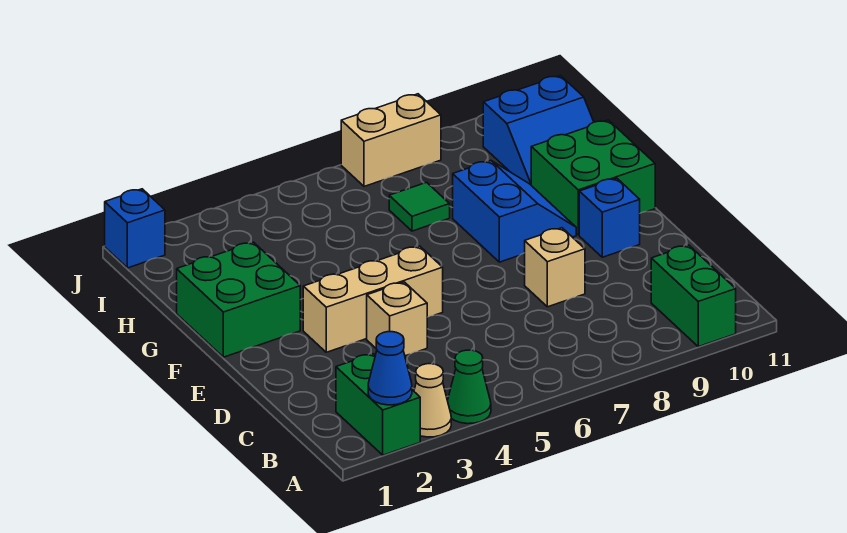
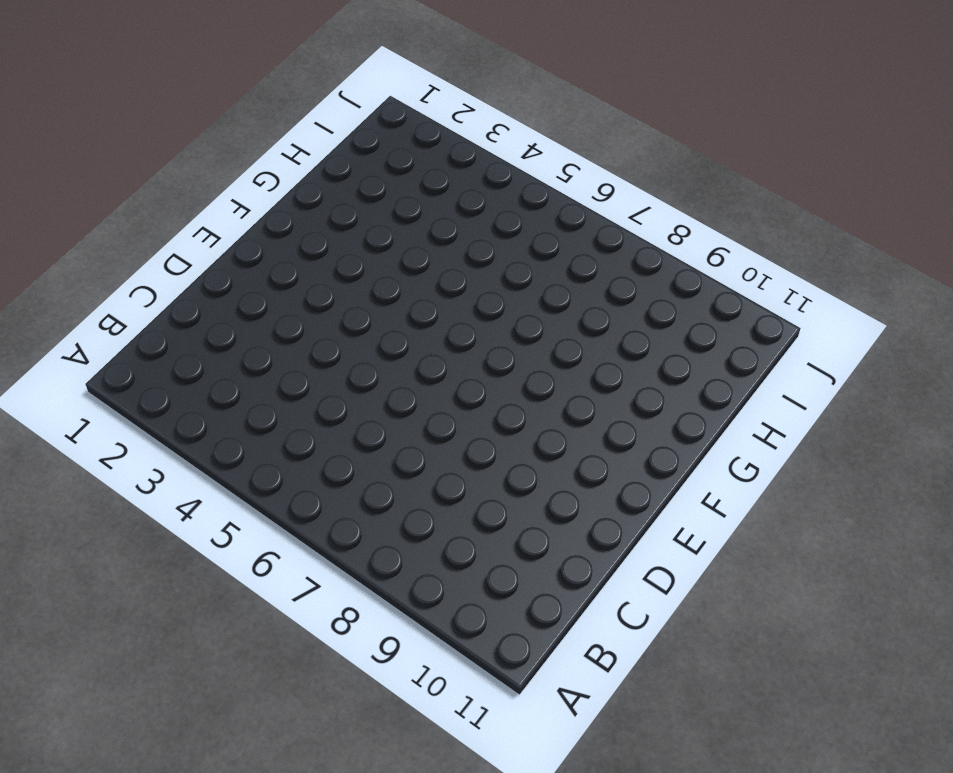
none -> green brick A2:B2 level 1
none -> tan cone A3 level 1
none -> green cone A4 level 1

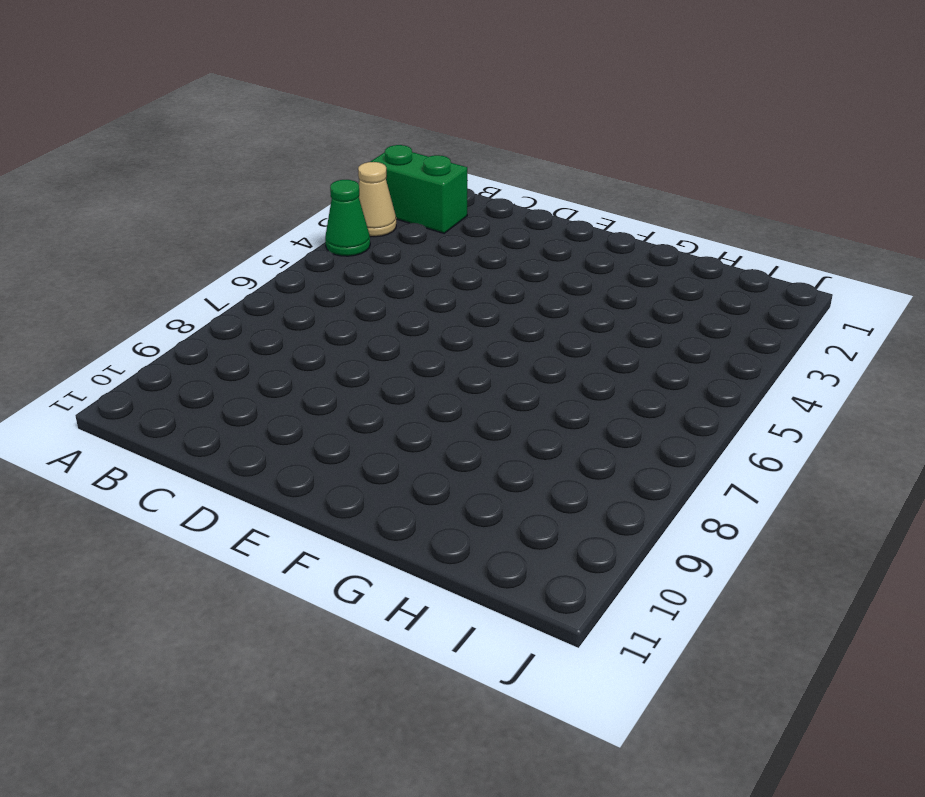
none -> green brick A10:B10 level 1
none -> tan brick D4 level 1
none -> tan brick D8 level 1

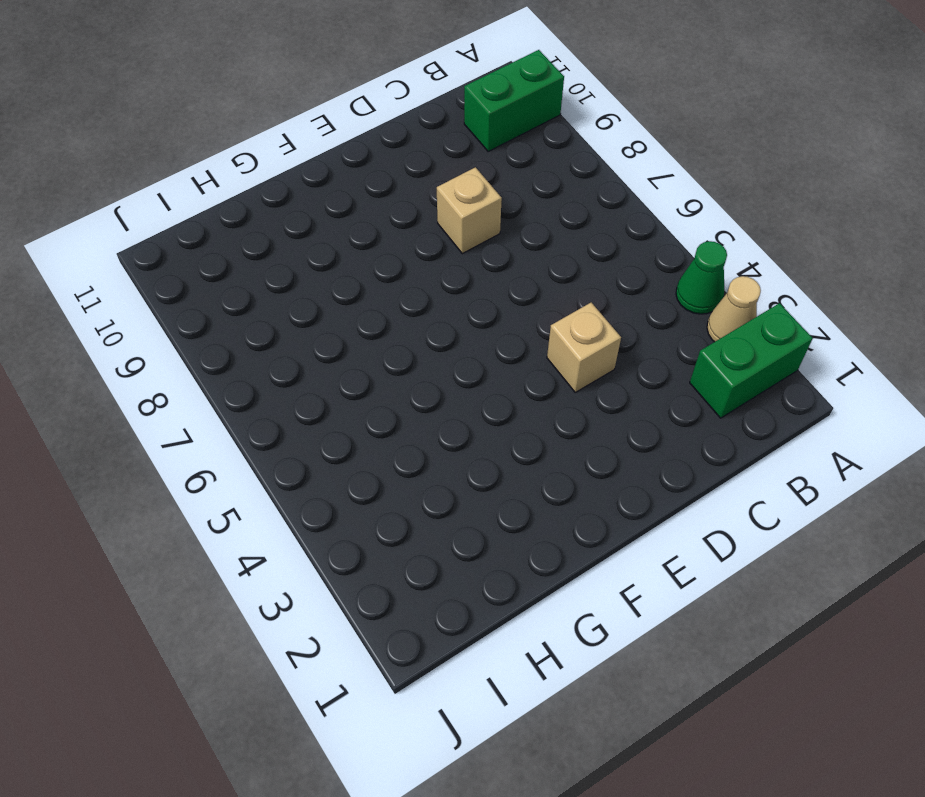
none -> tan brick E3:E5 level 1
none -> blue brick E10 level 1
none -> green brick F1:G2 level 1

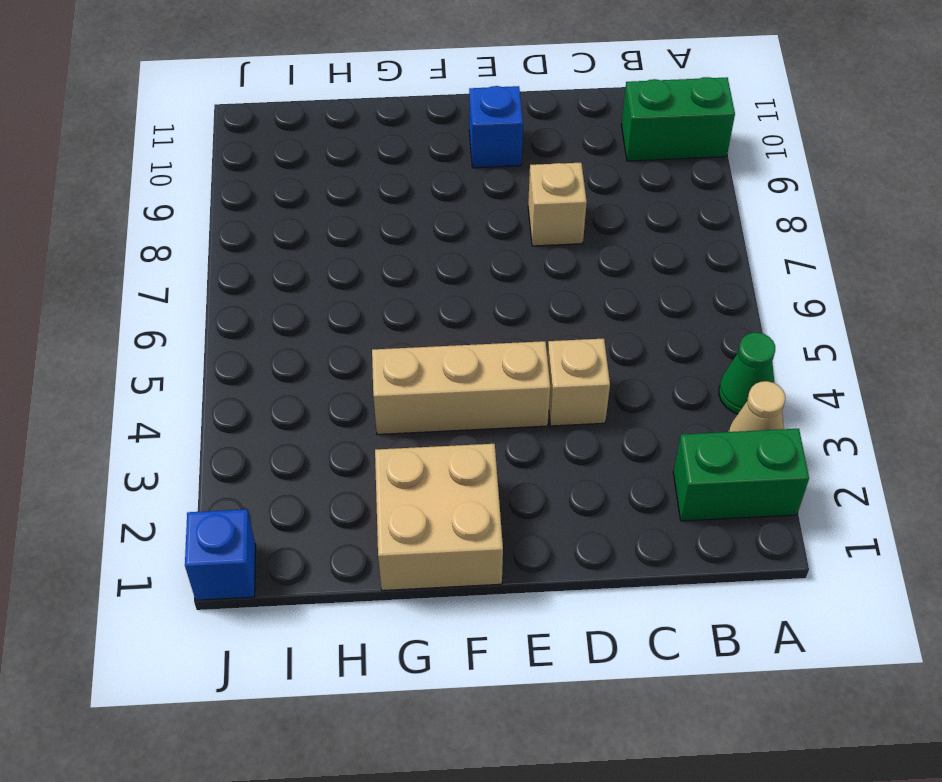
tan brick E4:G4 level 1 -> tan brick E3:E5 level 1
tan brick F1:G2 level 1 -> green brick F1:G2 level 1
none -> blue slope F8:G9 level 1 top 8
none -> green brick F10:G11 level 1
none -> green tile H7 level 1

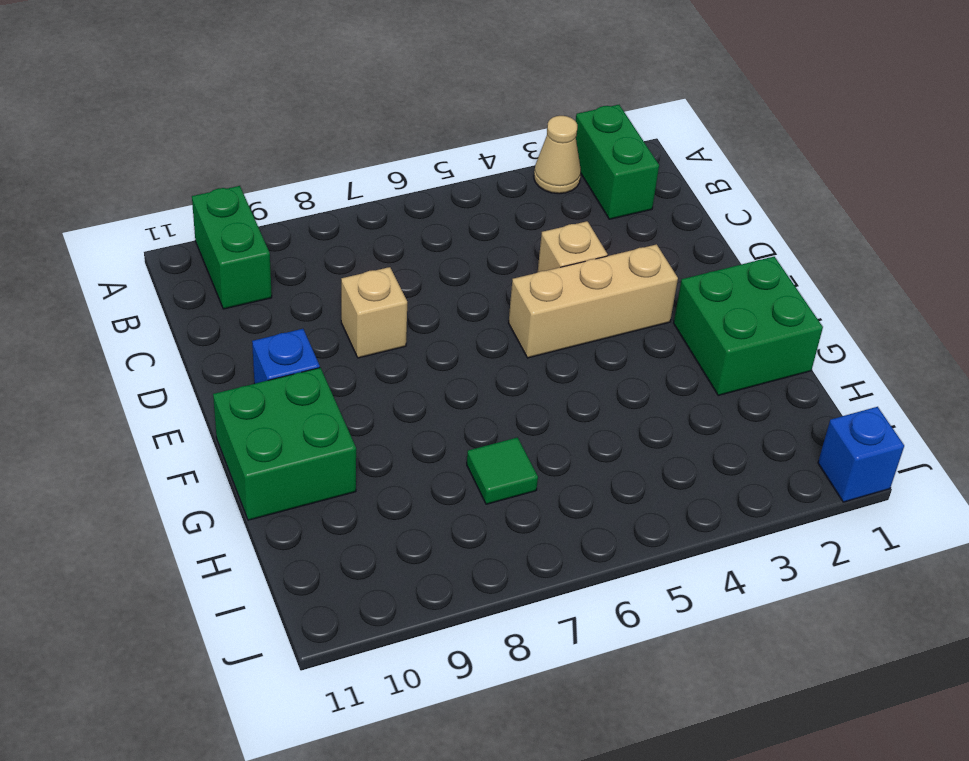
none -> green cone A4 level 1
none -> blue slope F8:G9 level 1 top 8
none -> blue slope H10:I11 level 1 top I

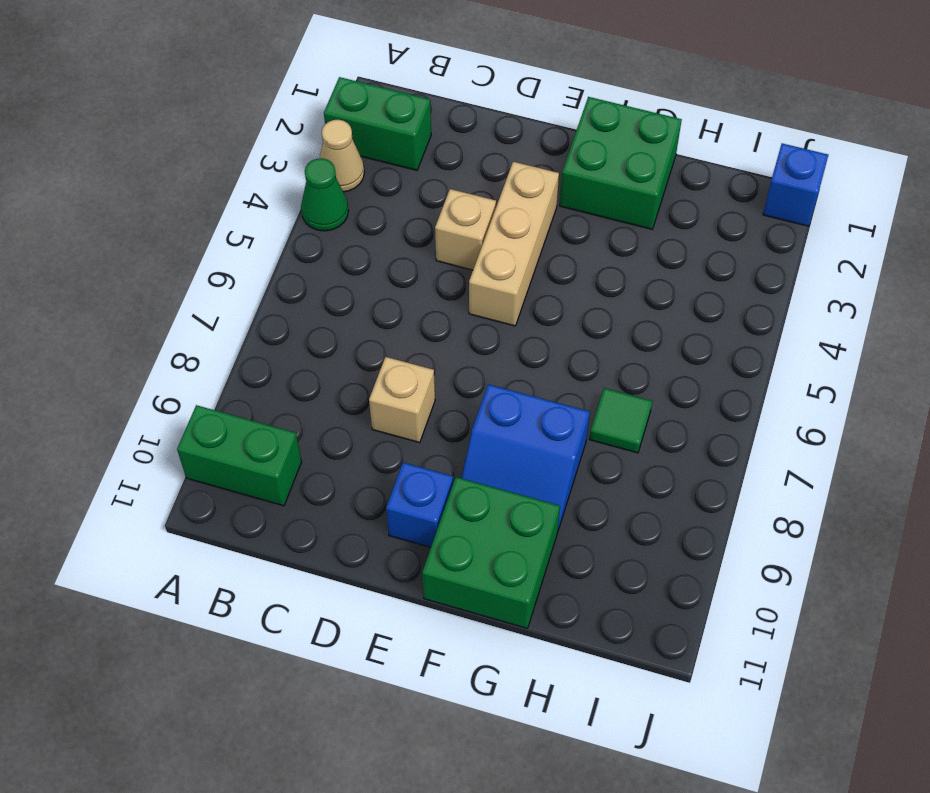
none -> blue slope H10:I11 level 1 top I
none -> tan brick J7:J8 level 1
none -> blue cone A2 level 2

